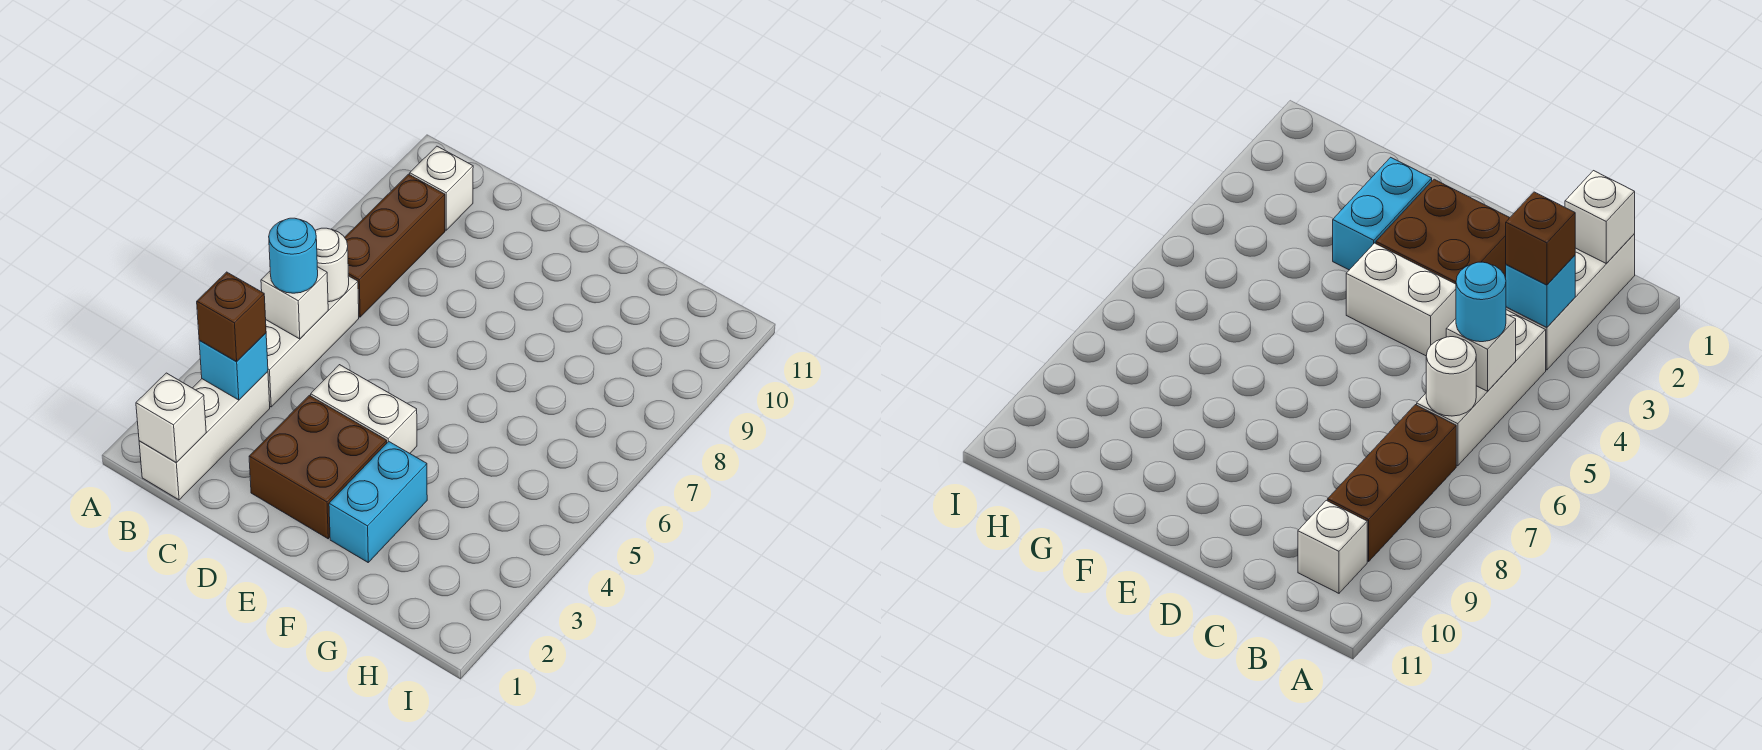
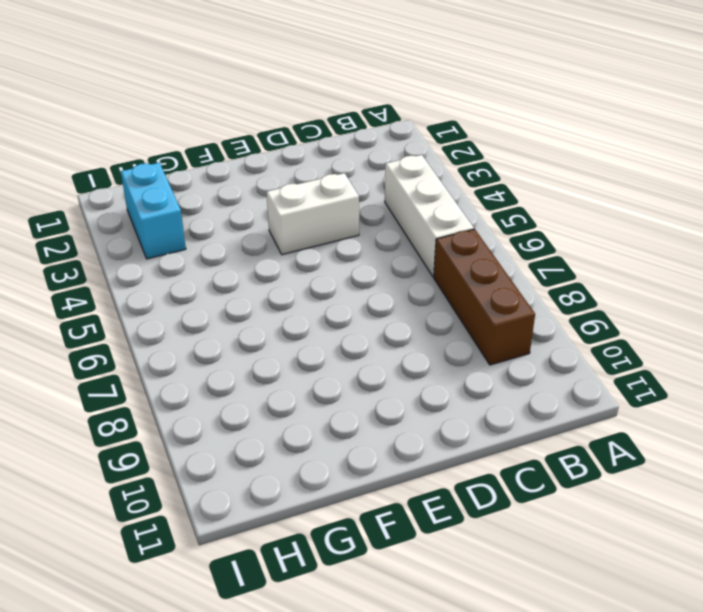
cyan brick H2:H3 level 1 -> cyan brick F2:F3 level 1
none -> white brick B1:B3 level 1
none -> white brick B10 level 1
none -> brown brick D2:E3 level 1

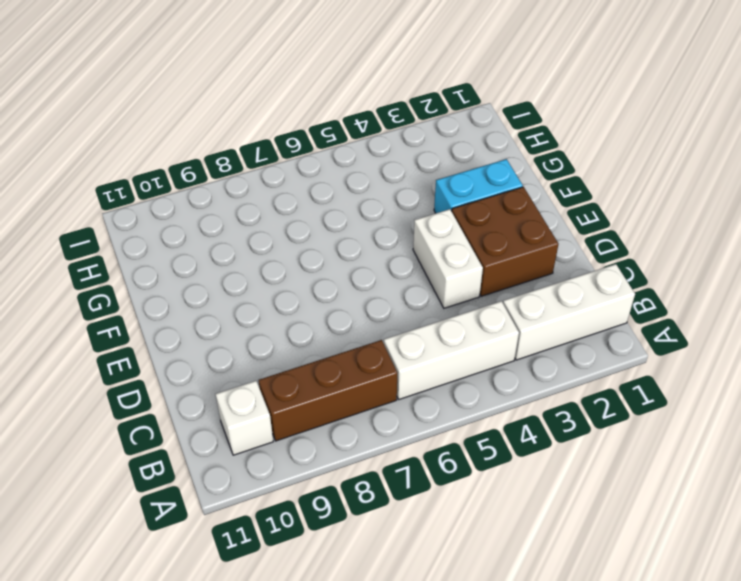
none -> white brick B1 level 2
none -> cyan brick B3 level 2
none -> white brick B5 level 2

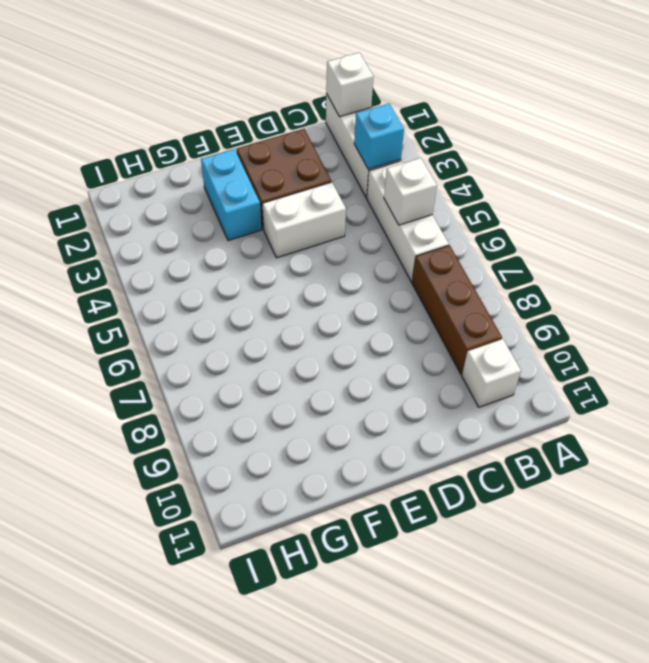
none -> white round brick B6 level 2
none -> brown brick B3 level 3
none -> cyan round brick B5 level 3

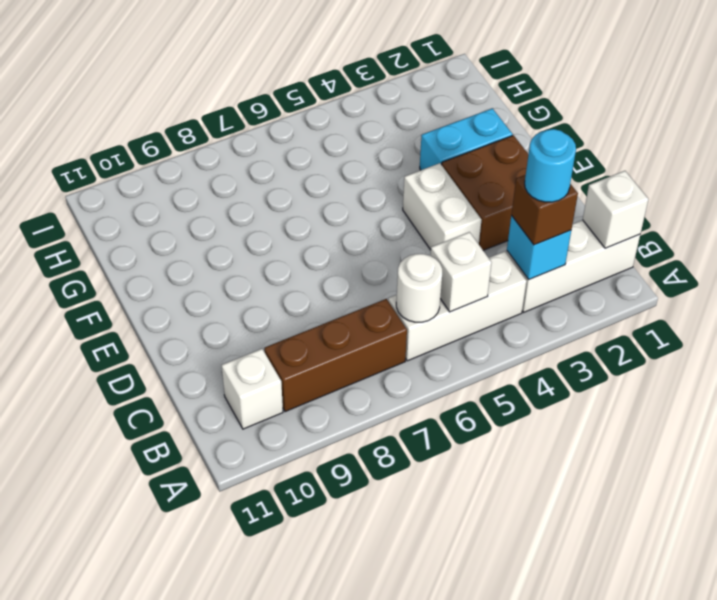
cyan round brick B3 level 4 -> cyan round brick B5 level 3

